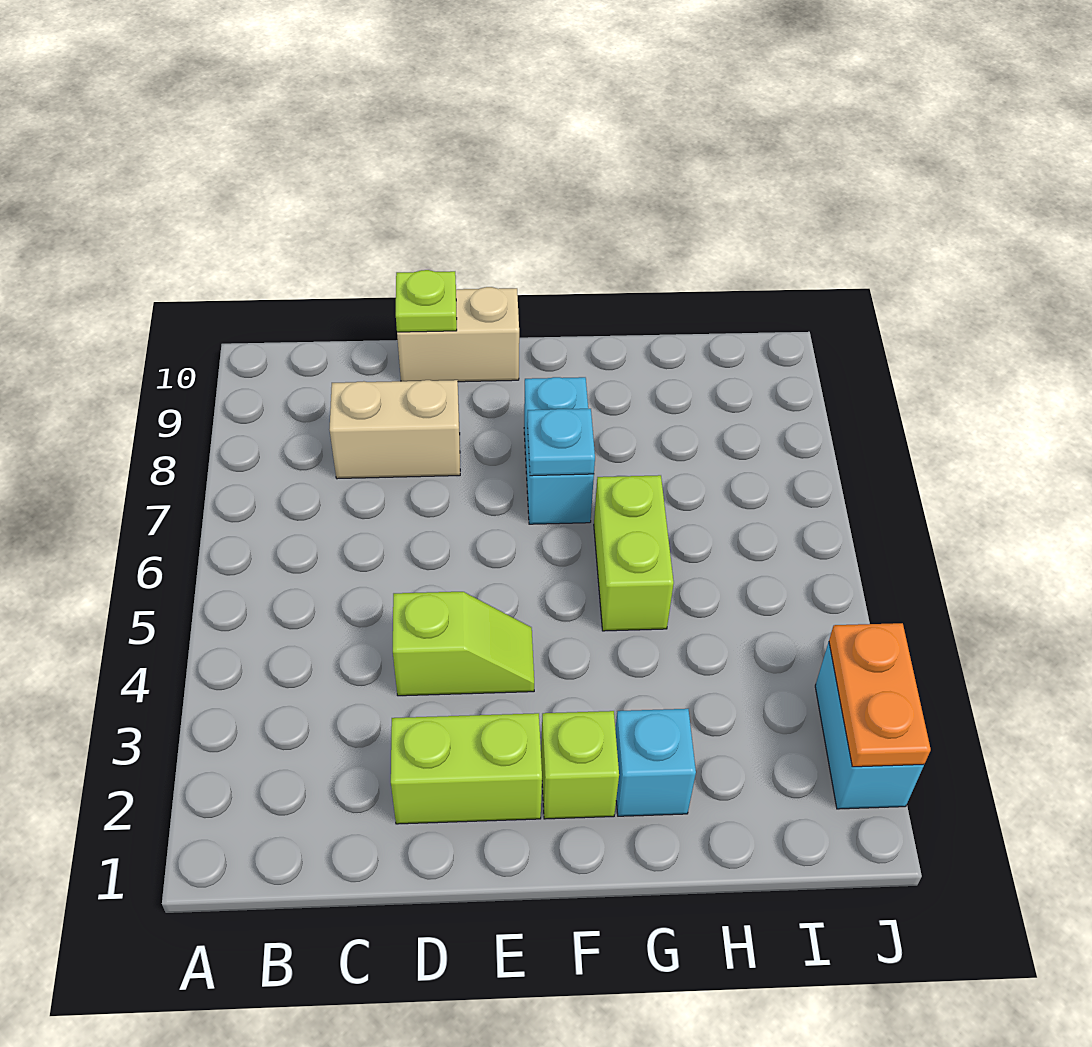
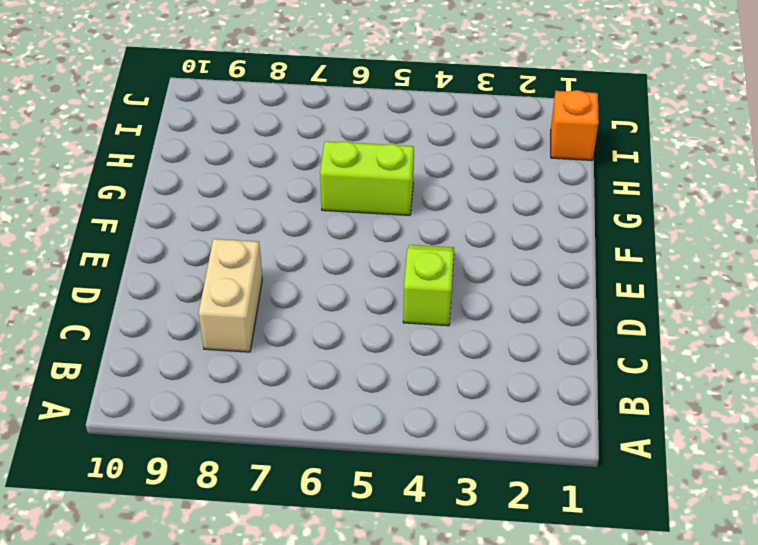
orange brick I1 level 1 -> none
none -> lime brick D2:E2 level 1
none -> tan brick D10:E10 level 1
none -> lime brick F2 level 1

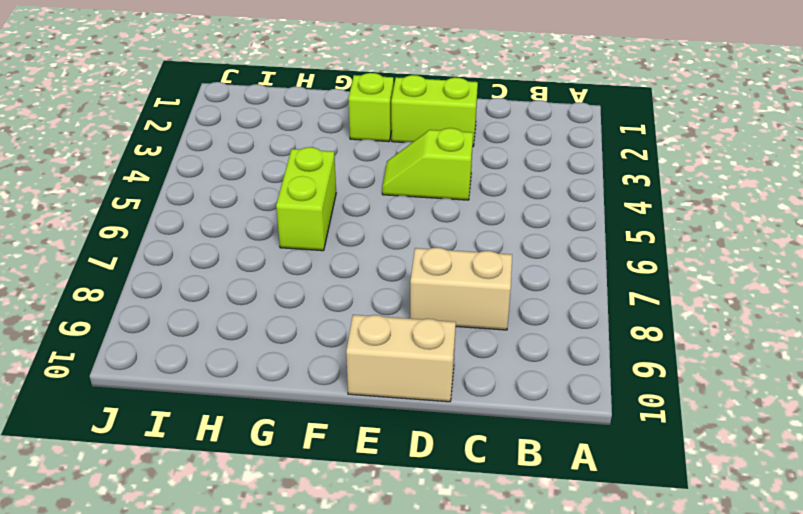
none -> cyan brick F7:F8 level 1
none -> cyan brick G2 level 1
none -> cyan brick J2:J3 level 1

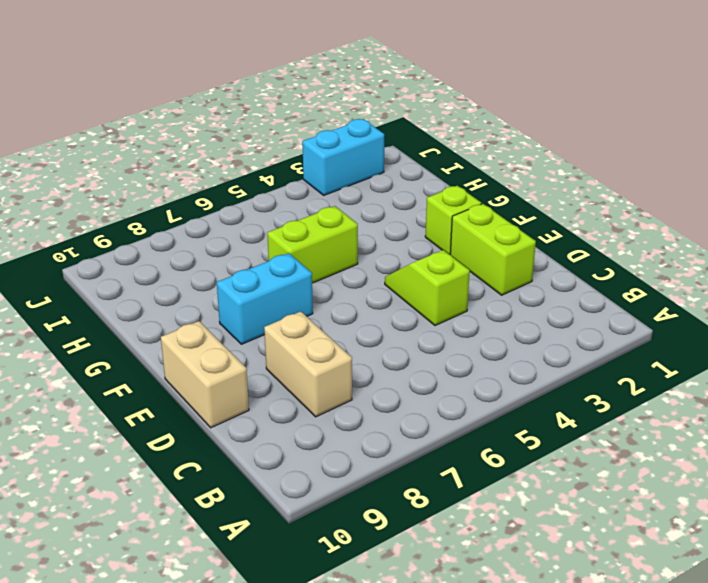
none -> cyan brick G2 level 1
none -> lime plate D10 level 2
none -> cyan plate F7 level 2

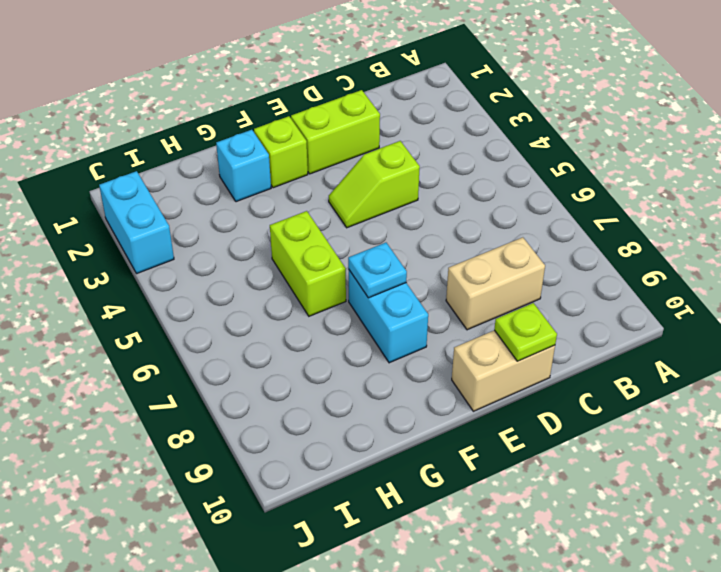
none -> orange plate J2:J3 level 2

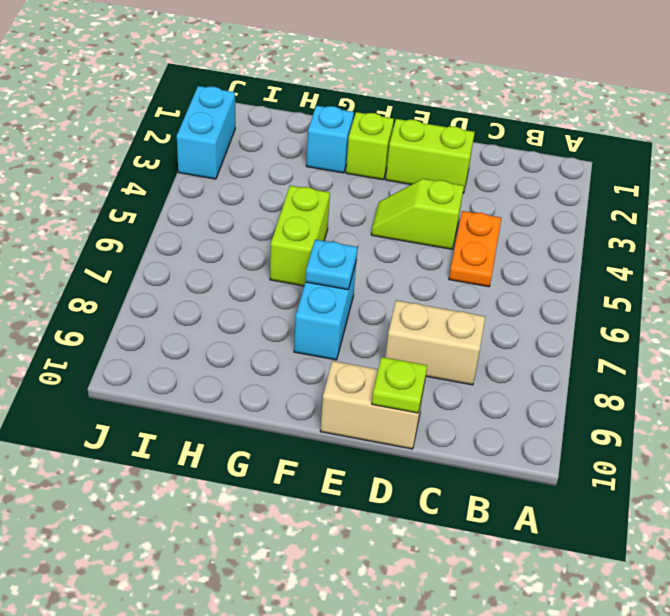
orange plate C4:C5 level 1 -> orange plate J2:J3 level 2

